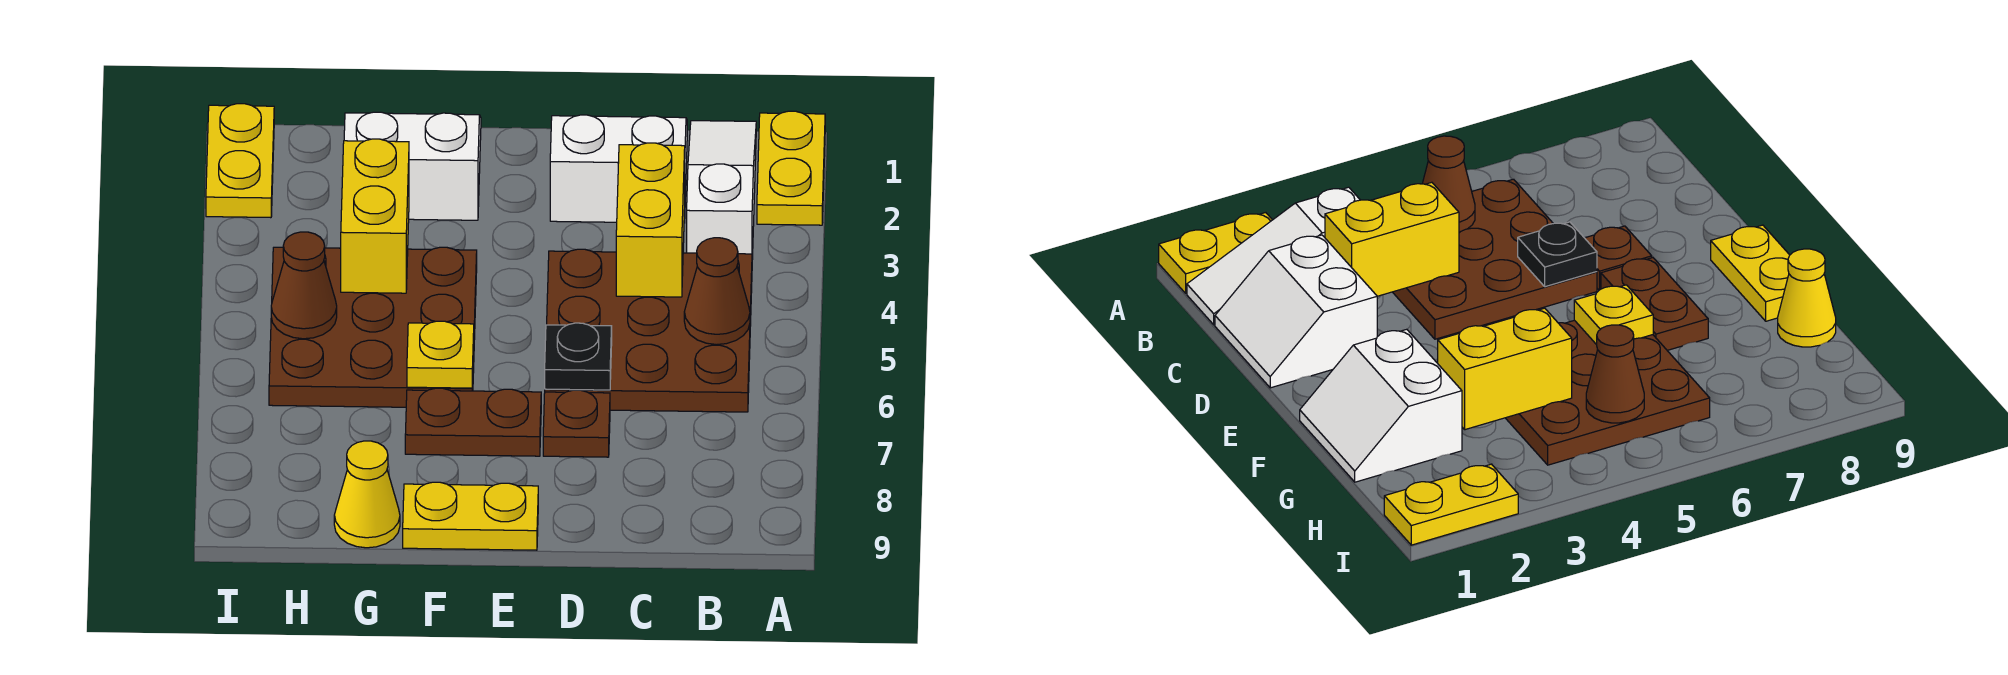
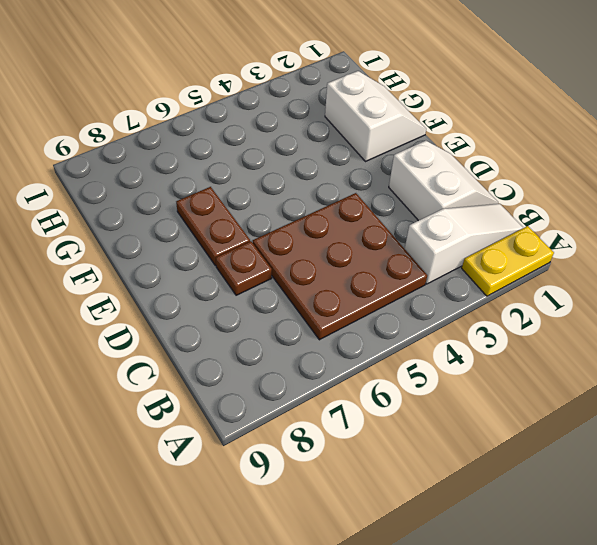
none -> yellow plate E9:F9 level 1
none -> brown plate F4:H6 level 1
none -> yellow cone G9 level 1

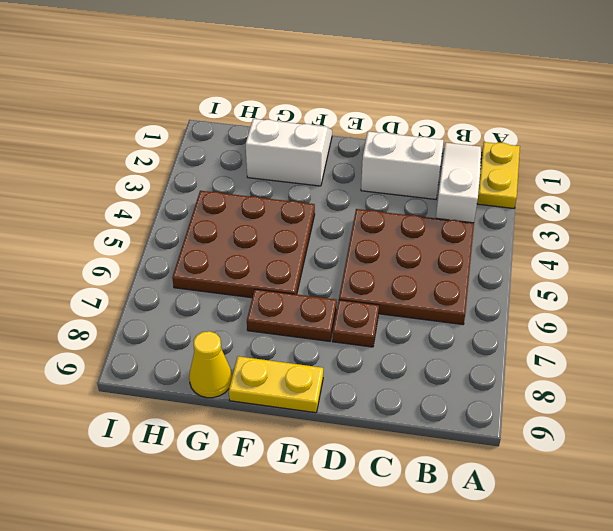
none -> yellow plate I1:I2 level 1
none -> brown cone B5 level 2
none -> yellow brick C3:C4 level 2

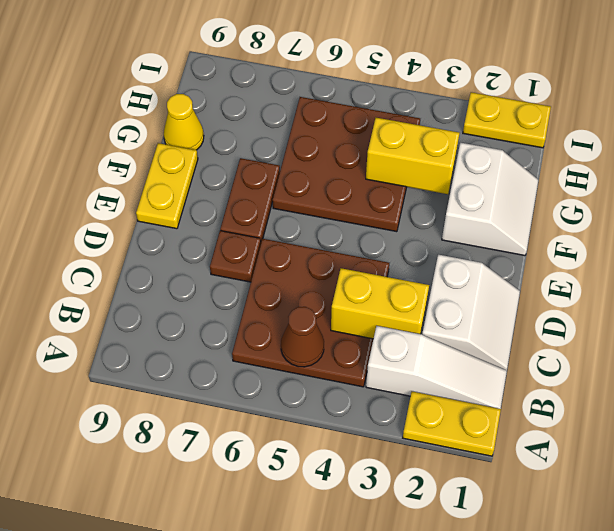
none -> black plate D6 level 2
none -> yellow plate F6 level 2
none -> brown cone H5 level 2

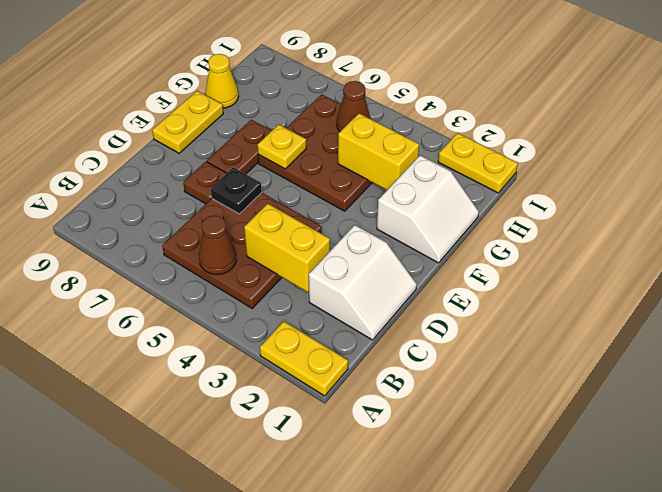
none -> white slope B1:B3 level 1 top 3

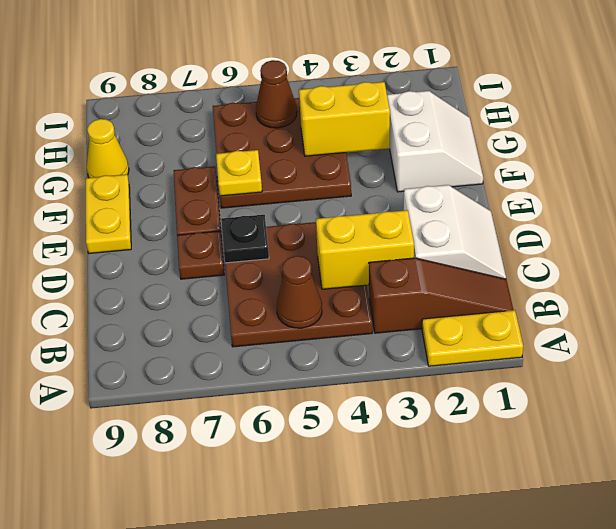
brown slope B1:B3 level 1 top 3 -> white slope B1:B3 level 1 top 3
none -> yellow plate I1:I2 level 1

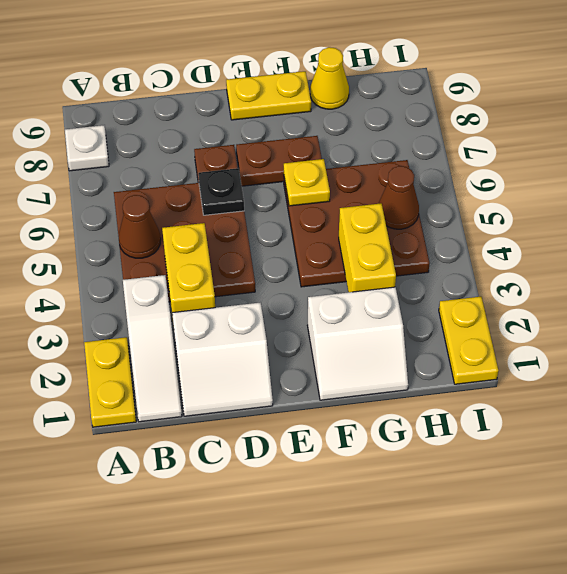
white plate A8 level 1 -> none

